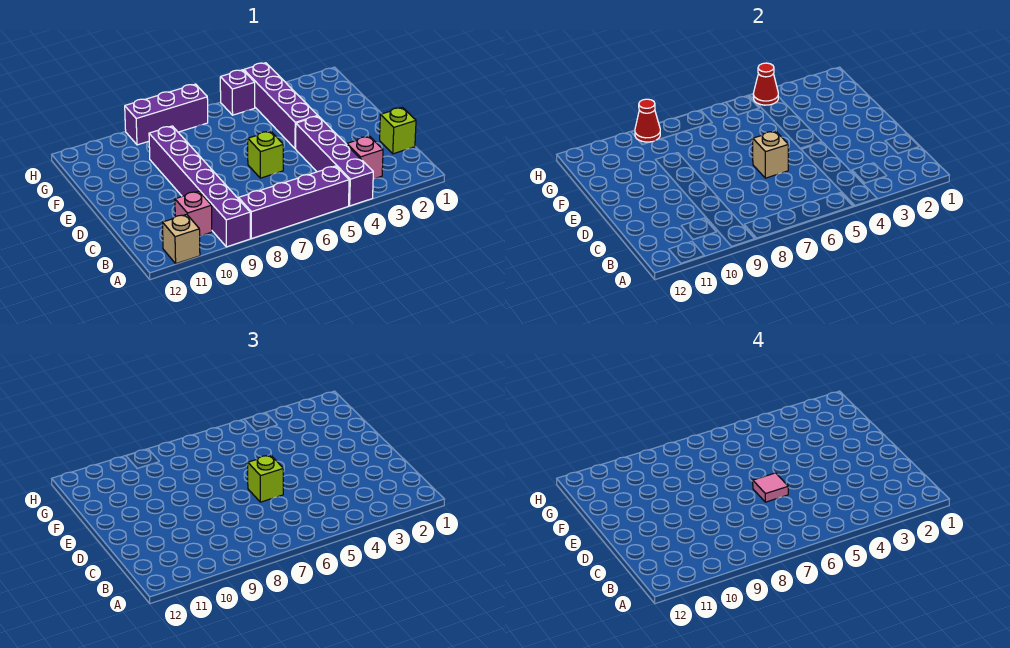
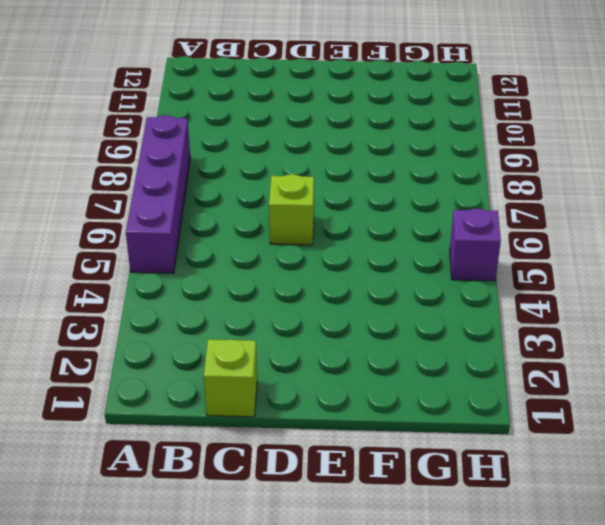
none -> purple brick A4:D4 level 1
none -> purple brick A9:F9 level 1
none -> tan brick A11 level 1

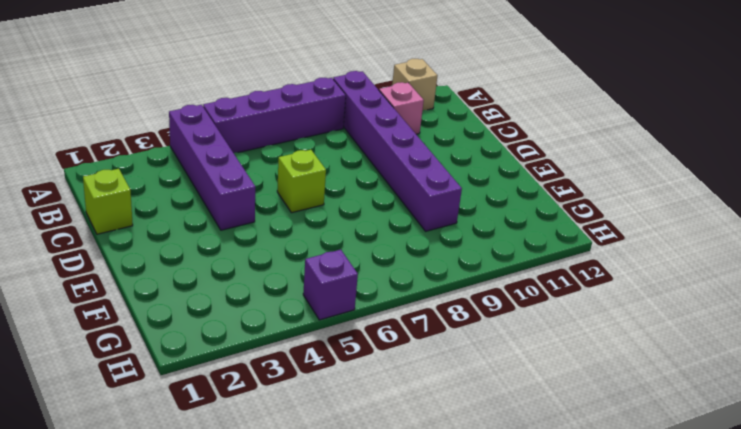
none -> pink brick B3 level 1
none -> purple brick E4:H4 level 1
none -> purple brick H7:H9 level 1

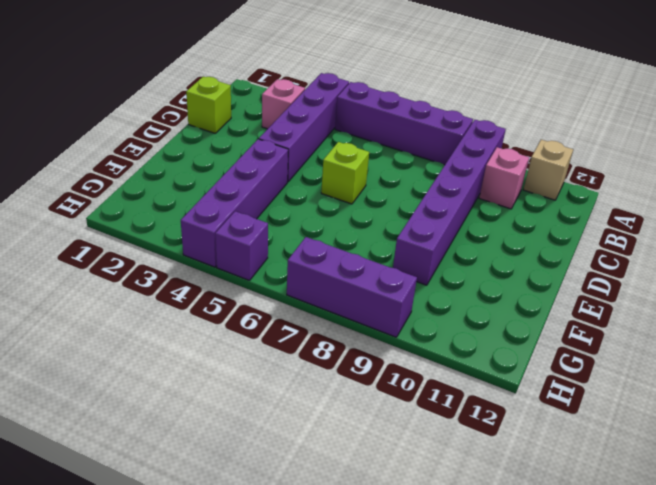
none -> tan brick D6 level 2
none -> red cone H4 level 2
none -> red cone H9 level 2

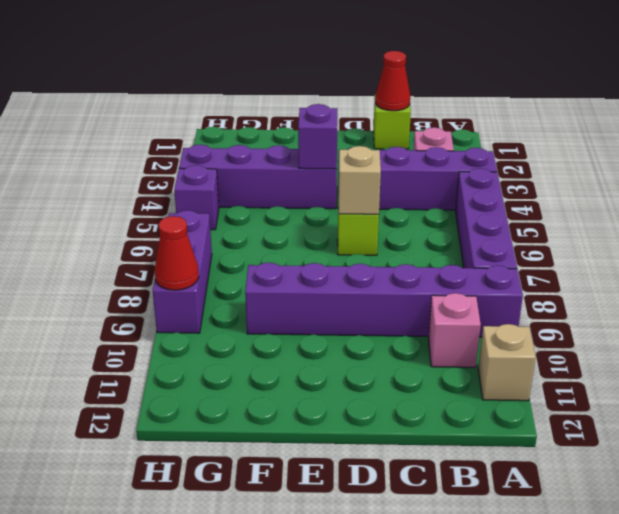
red cone C1 level 2 -> red cone H4 level 2
purple brick E4 level 2 -> none
none -> lime brick D6 level 3
none -> pink tile D6 level 4

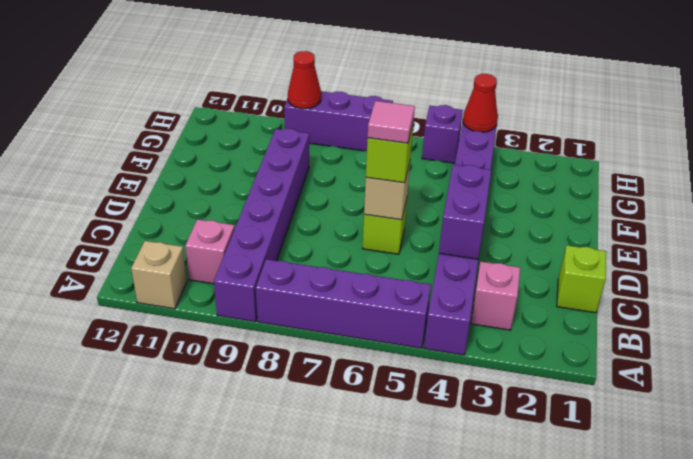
purple brick C4:D4 level 2 -> none

